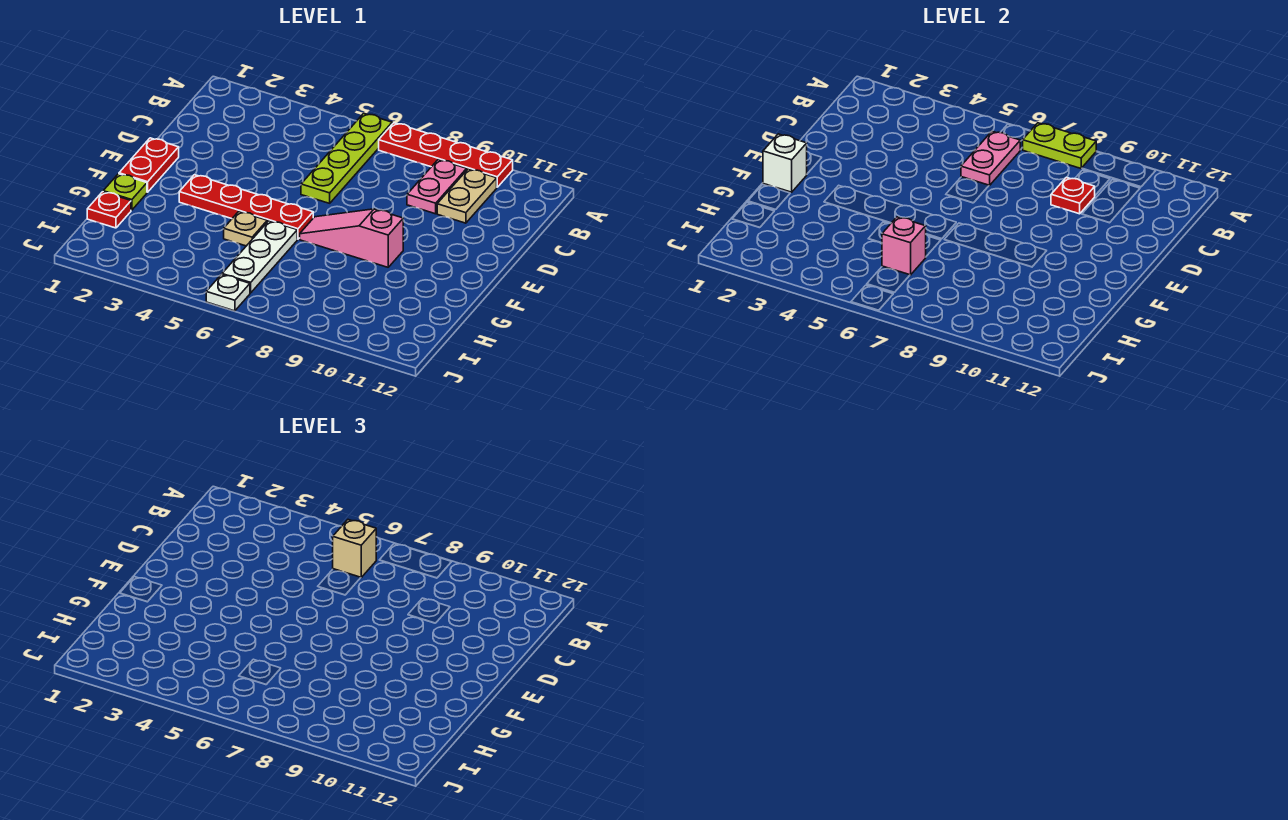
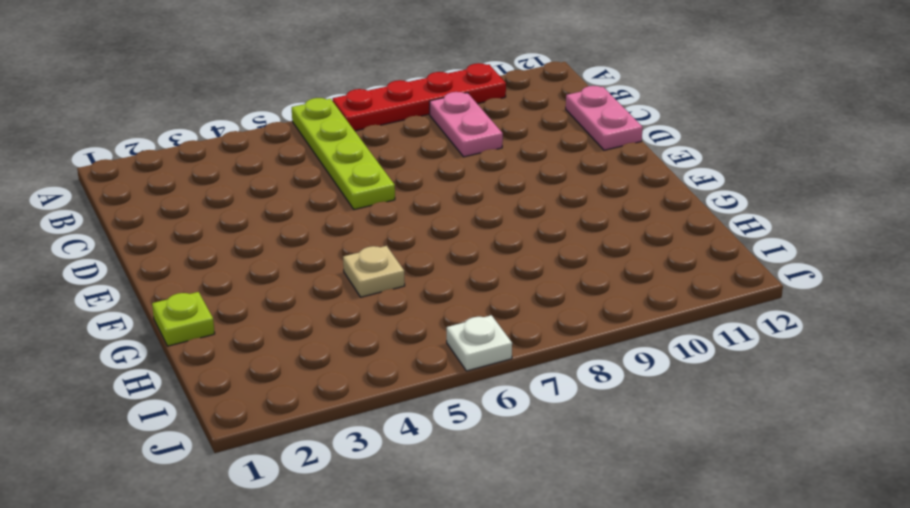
pink plate C12:D12 level 1 -> pink plate B6:C6 level 2
none -> tan plate B10:C10 level 1
none -> red plate E1:F1 level 1
none -> red plate F3:F6 level 1

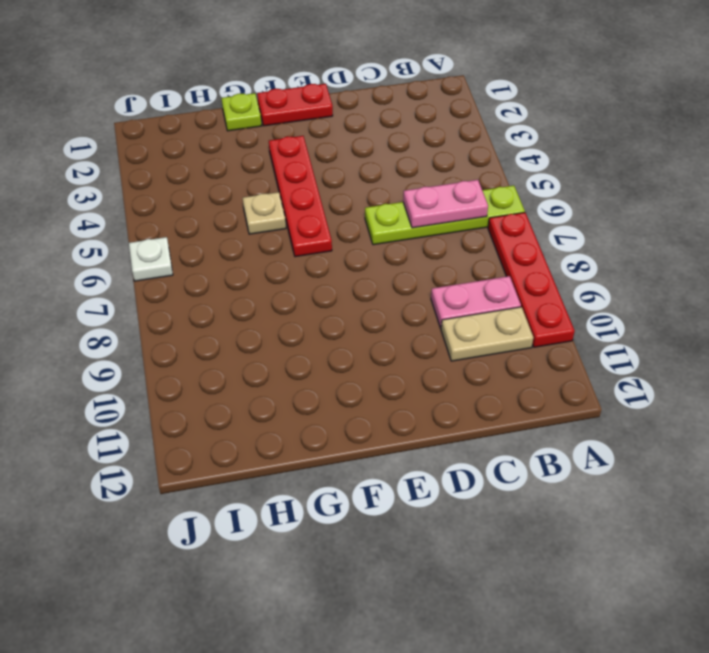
none -> pink slope F7:F9 level 1 top 9
none -> white plate G6:I6 level 1
none -> red plate H1 level 1

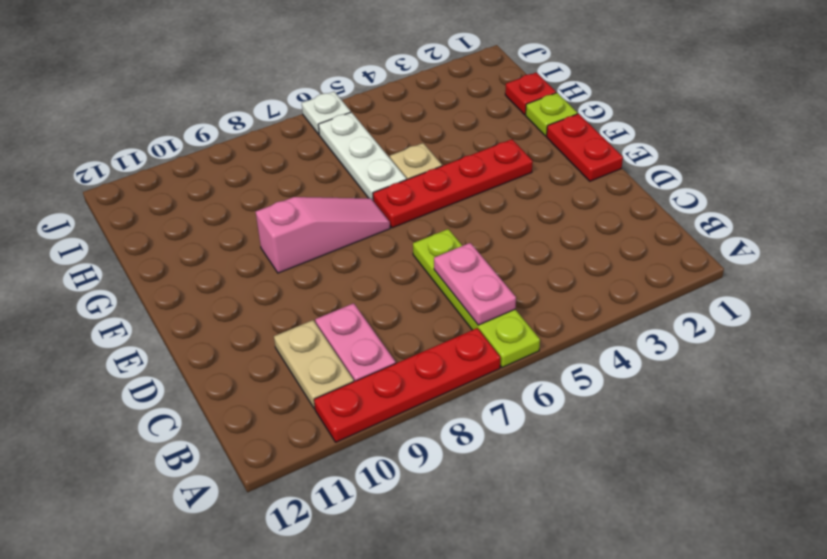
none -> lime plate A7:A8 level 2
none -> red plate C9 level 2
none -> white brick F1 level 2

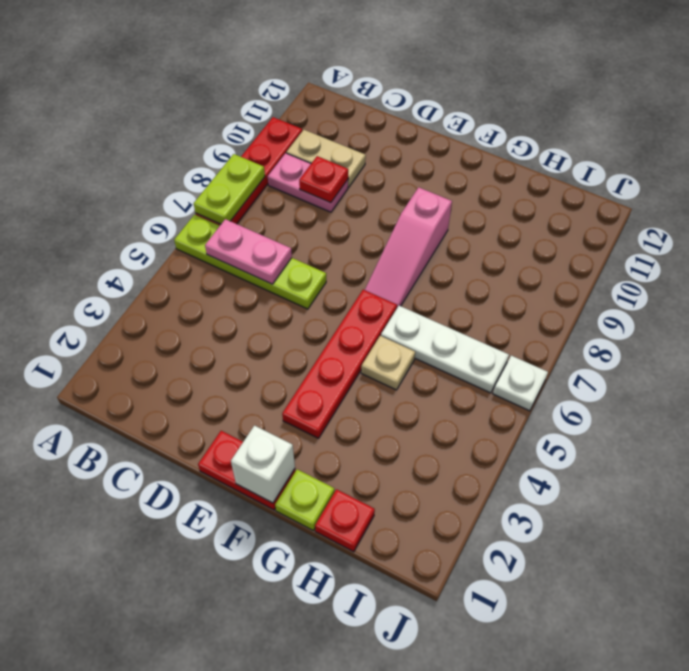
none -> pink brick H6 level 2
none -> tan brick B6 level 3

